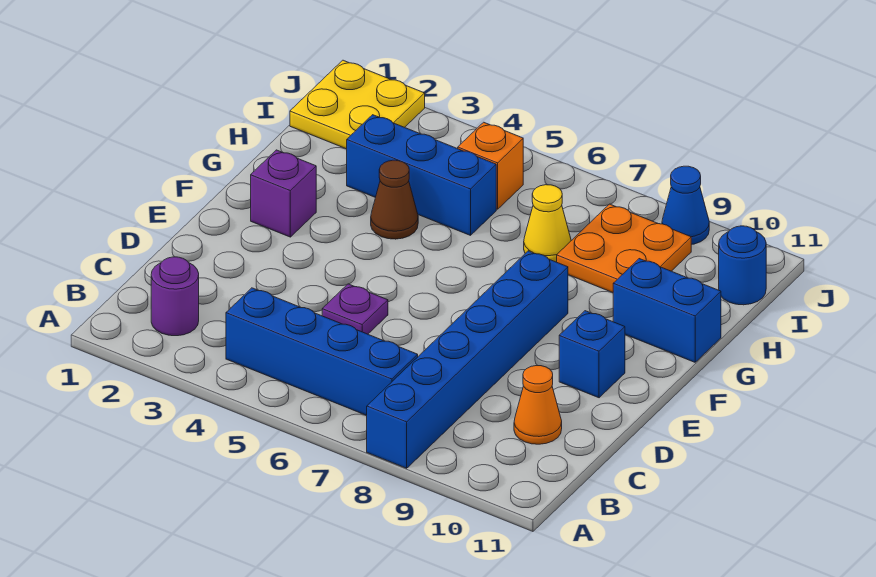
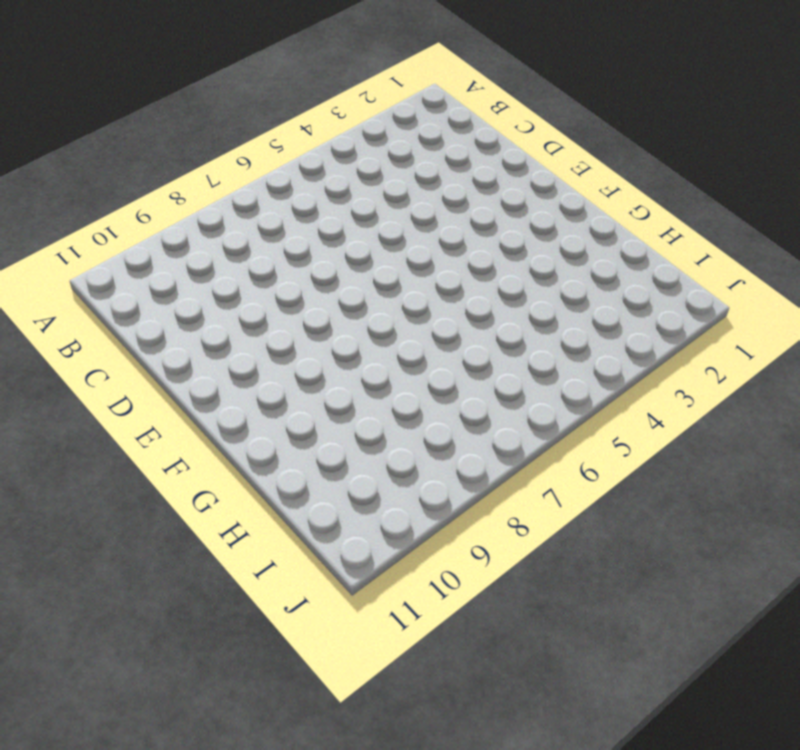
none -> blue brick A8:F8 level 1
none -> purple round brick B2 level 1
none -> blue brick B4:B7 level 1

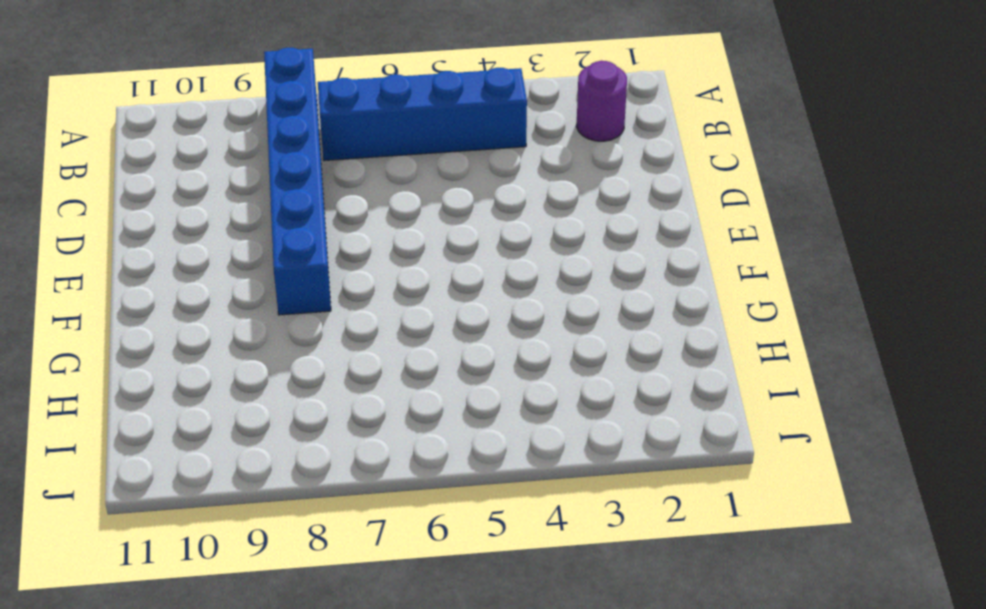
none -> orange cone C10 level 1
none -> purple plate D5 level 1
none -> blue brick E10 level 1

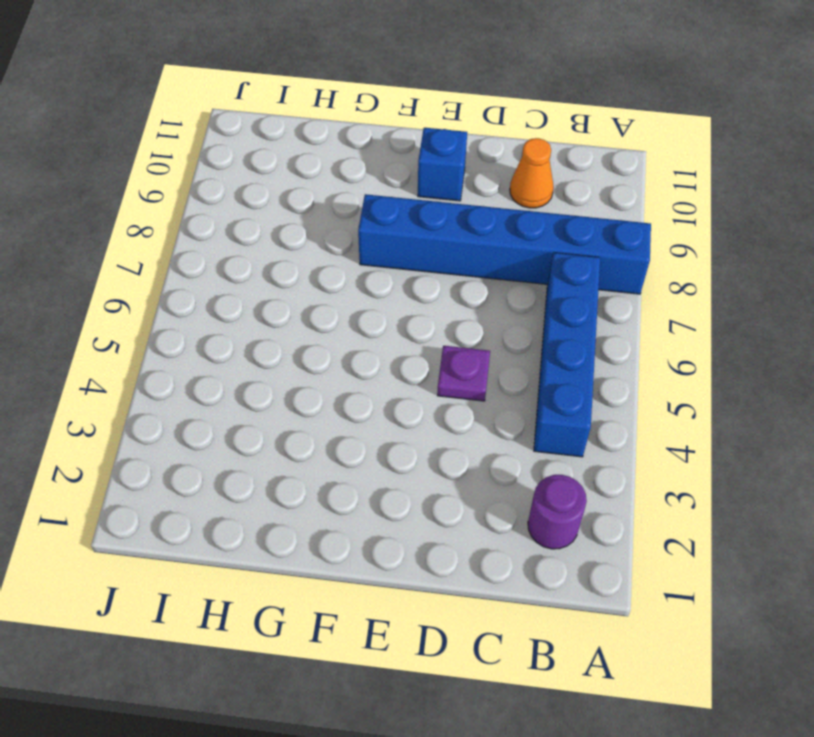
none -> purple brick F2 level 1
none -> brown cone G4 level 1
none -> blue brick G10:G11 level 1

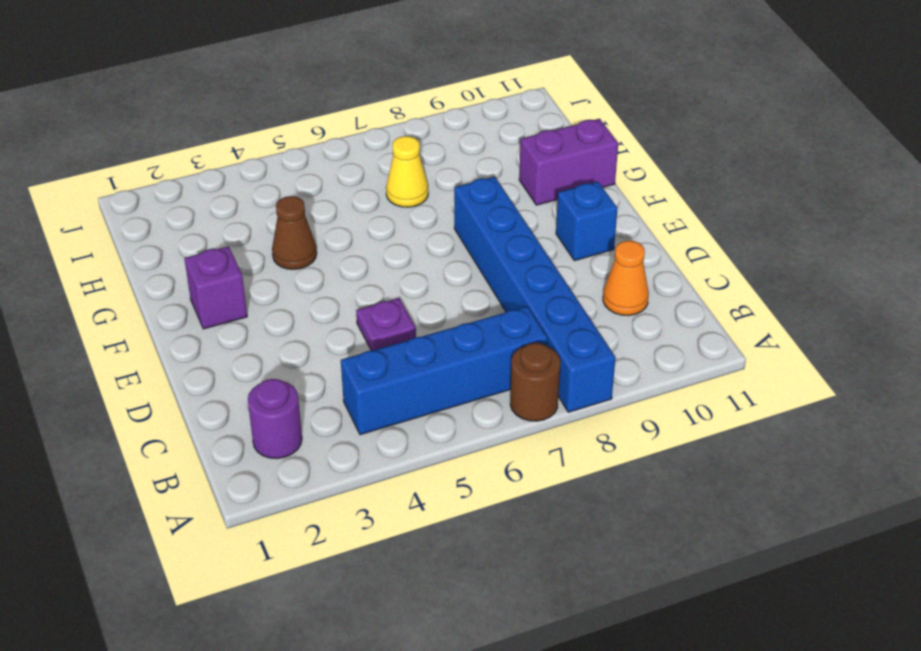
brown round brick A7 level 1 -> none
purple brick G10:G11 level 1 -> blue brick G10:G11 level 1
none -> blue brick H3:H5 level 1
none -> orange plate H8:I9 level 1
none -> yellow plate I1:J2 level 1

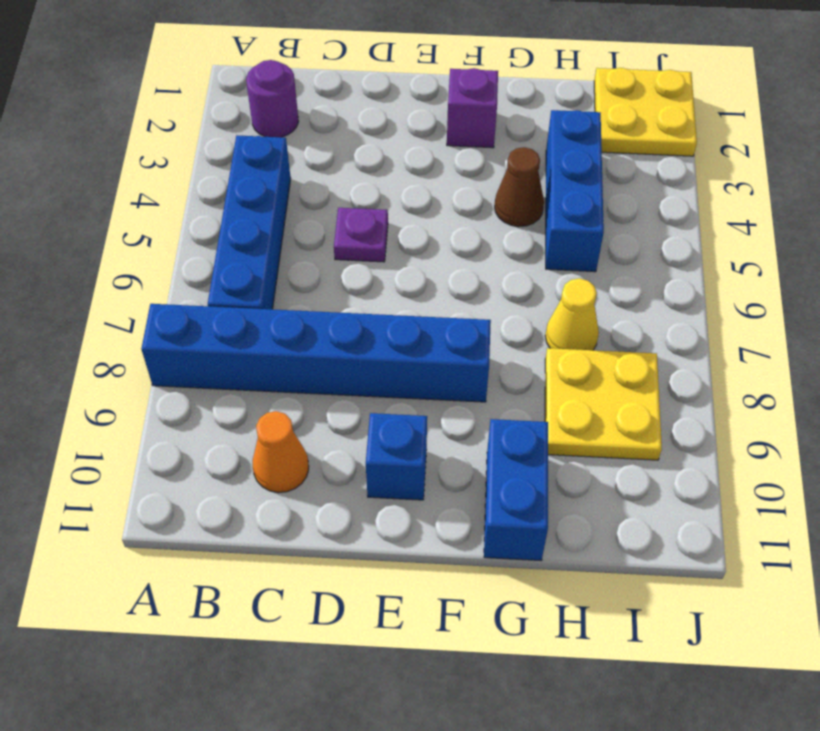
yellow plate H8:I9 level 1 -> orange plate H8:I9 level 1
none -> orange brick I5 level 1
none -> blue round brick I11 level 1
none -> blue cone J9 level 1

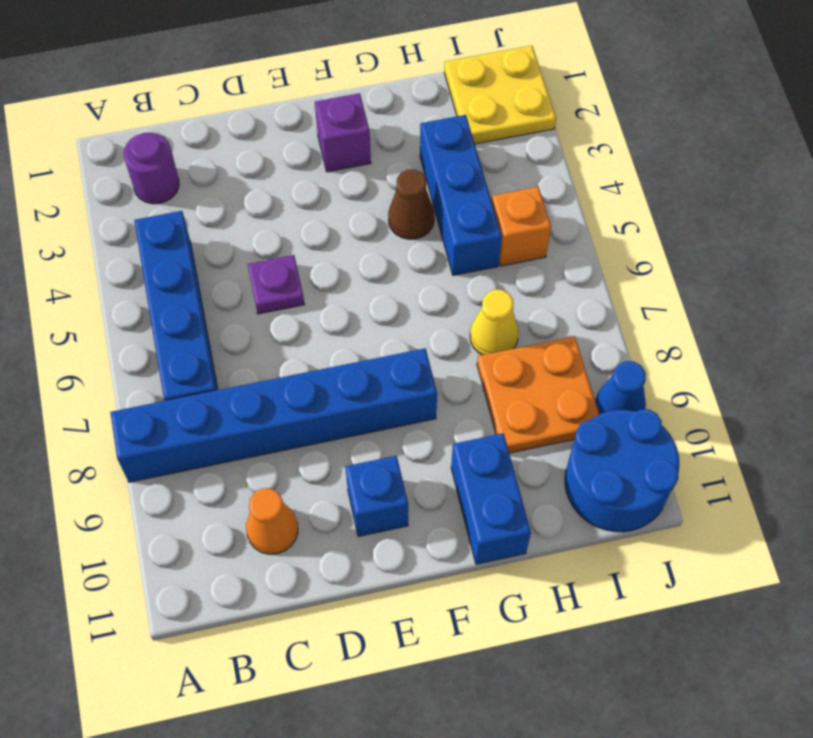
blue round brick I10:J11 level 1 -> blue round brick I11 level 1

